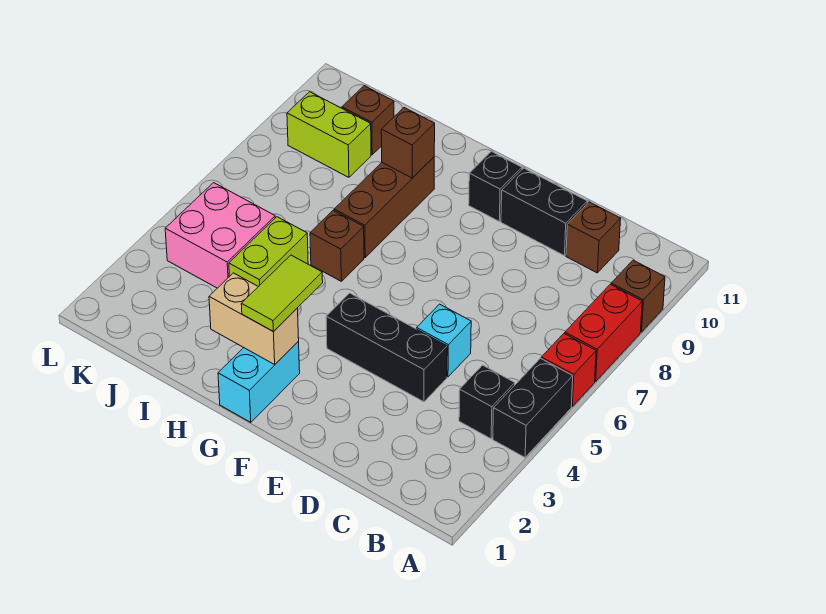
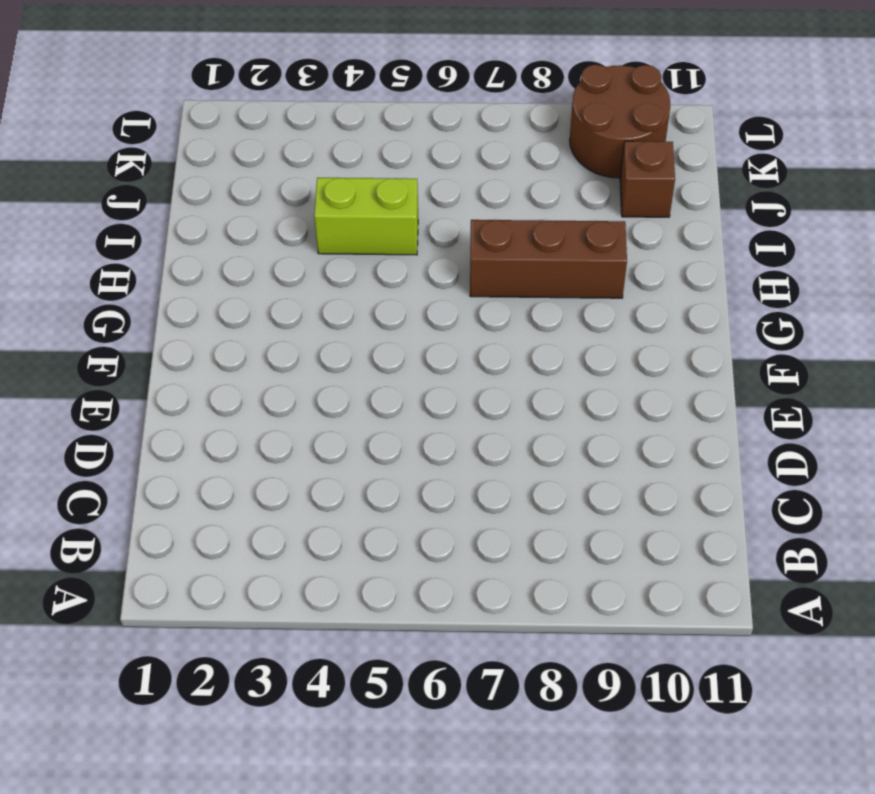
brown round brick K9:L10 level 1 -> lime brick J9:K9 level 1
none -> black brick A4:A5 level 1
none -> red brick A6 level 1
none -> red brick A7:A8 level 1

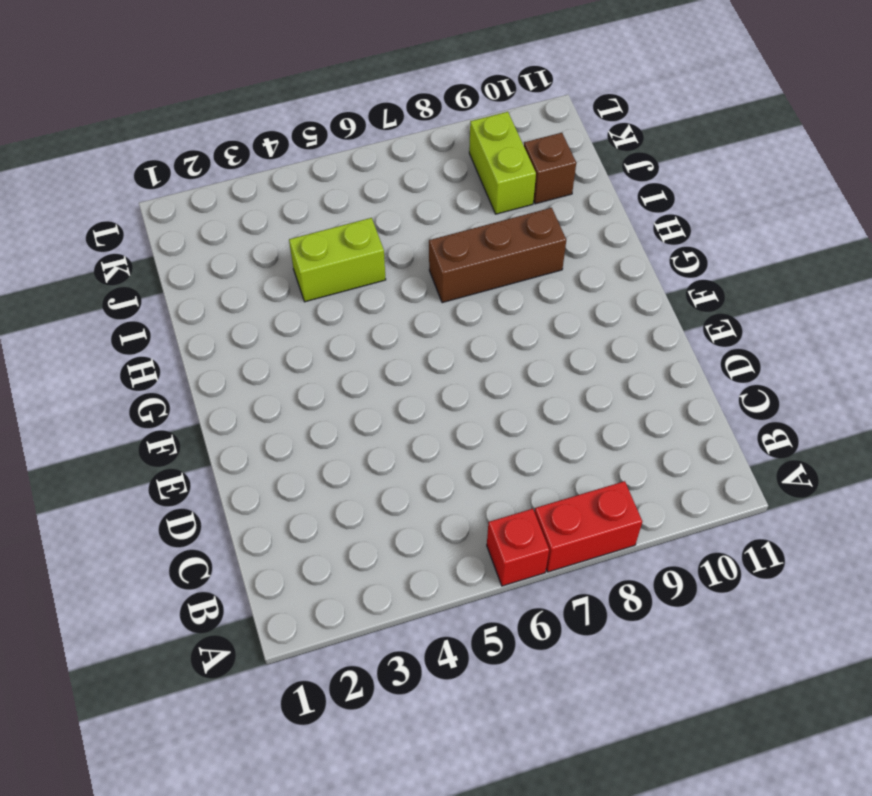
none -> black brick A4:A5 level 1
none -> brown brick A9 level 1
none -> black brick B4 level 1

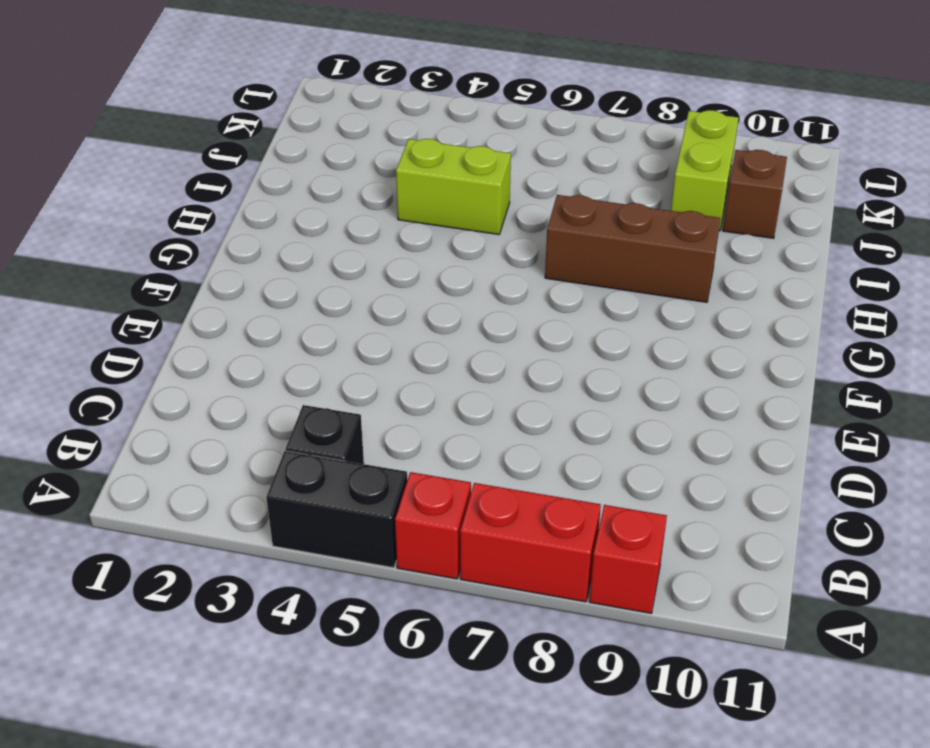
red brick A9 level 1 -> brown brick A9 level 1
none -> brown brick C10 level 1
none -> black brick D4:F4 level 1
none -> cyan brick D5 level 1

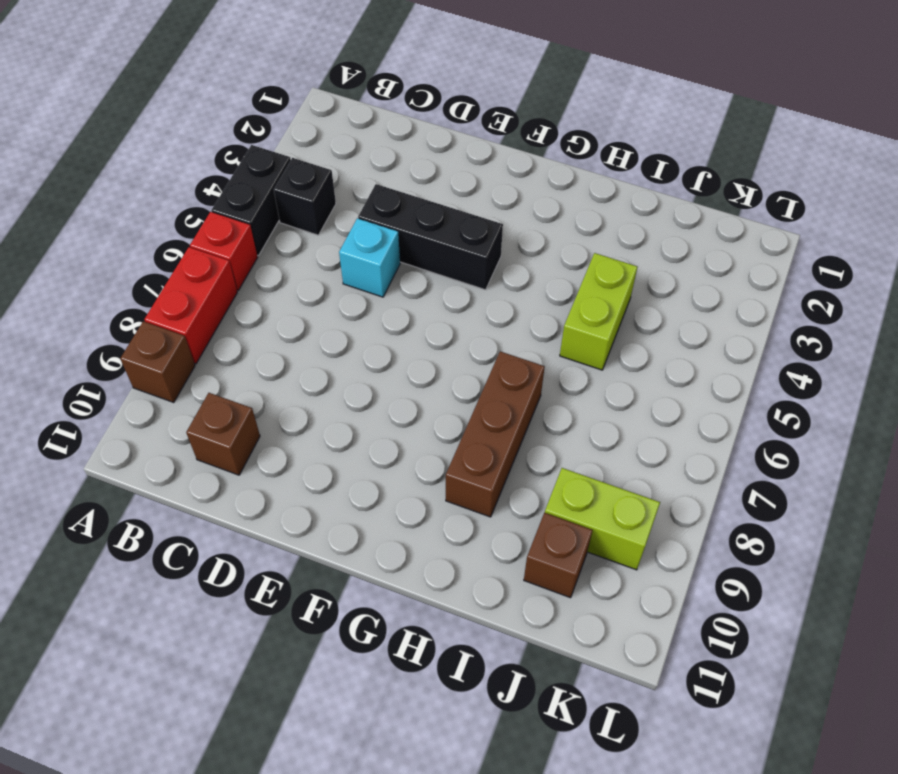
none -> black brick D10:E10 level 1
none -> black brick F10 level 1
none -> cyan brick G1:G2 level 1

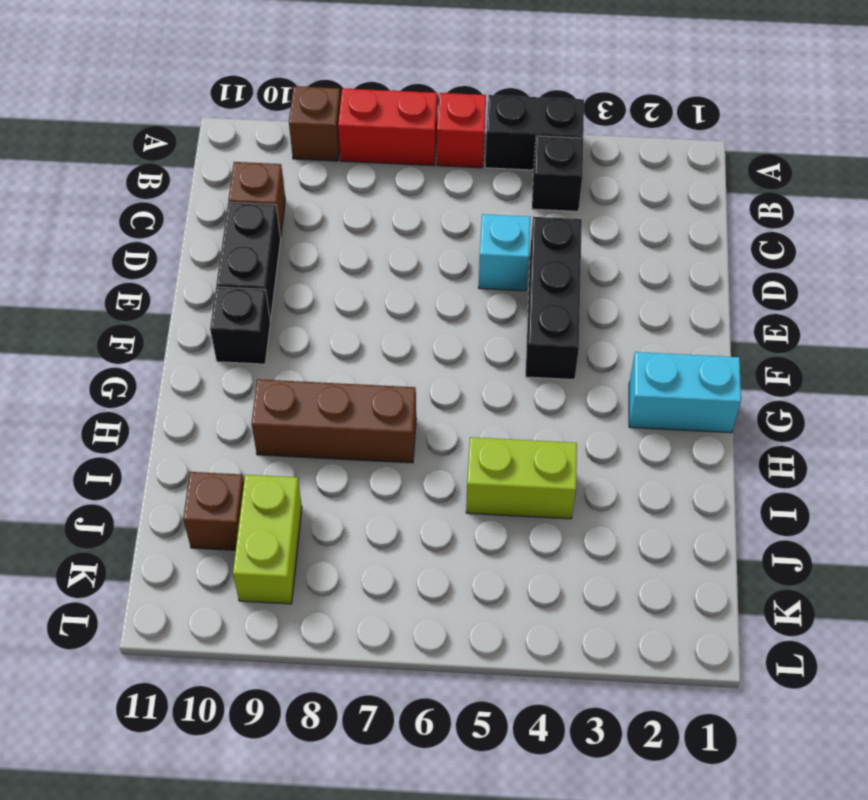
none -> brown brick H6 level 1
none -> pink brick J4:K5 level 1
none -> tan brick G2:H2 level 2

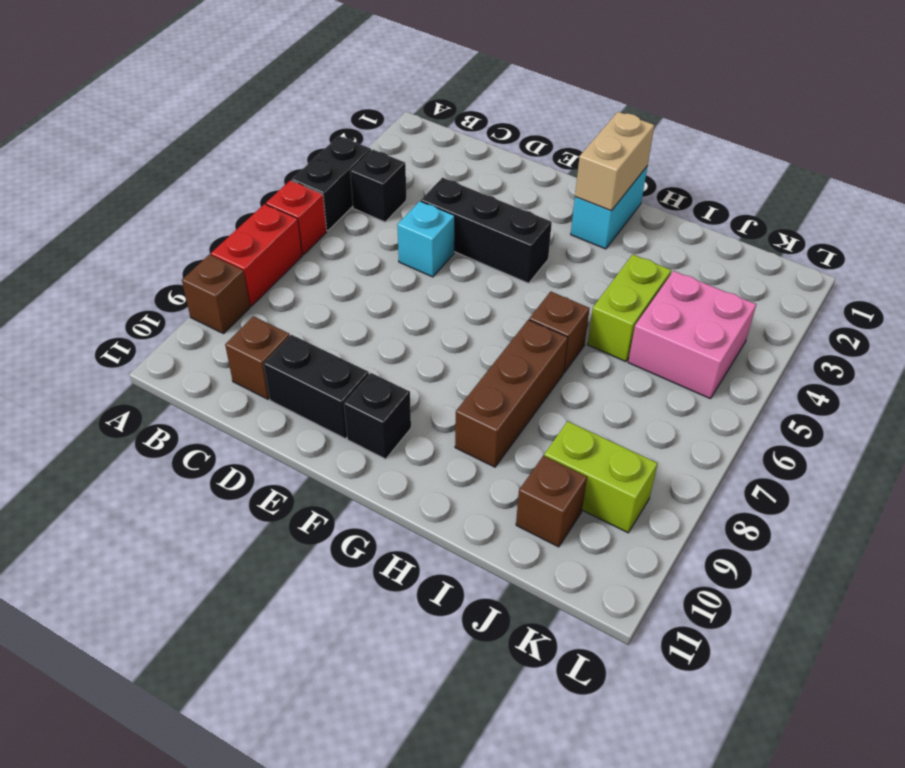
tan brick G1:G2 level 2 -> tan brick G2:H2 level 2
none -> brown brick H9 level 2
none -> lime tile G2:G3 level 3

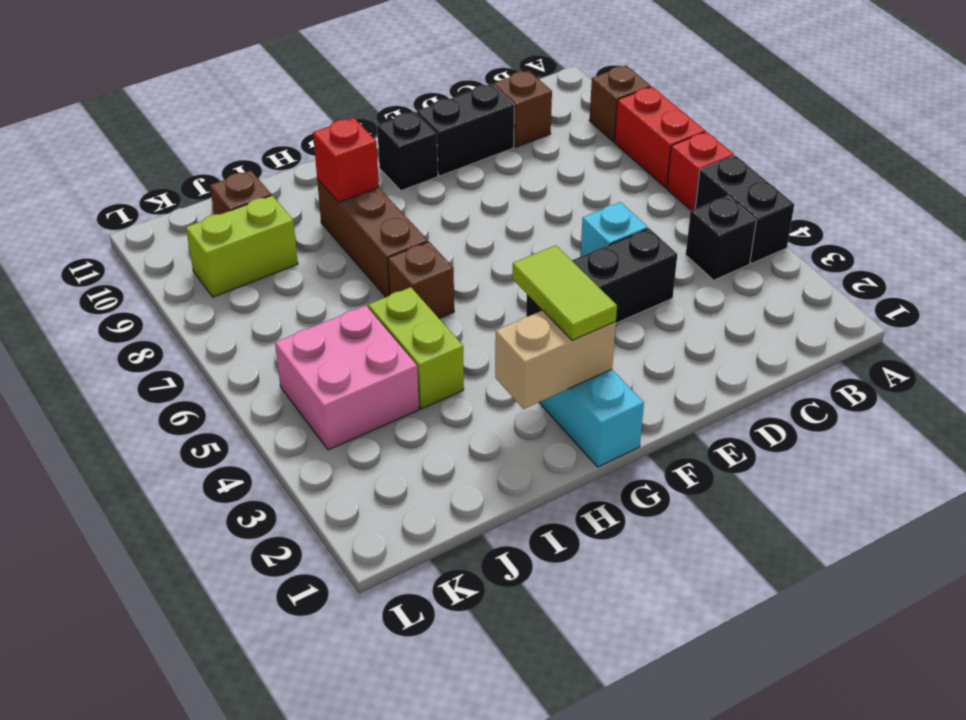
red brick H9 level 2 -> brown brick H9 level 2

